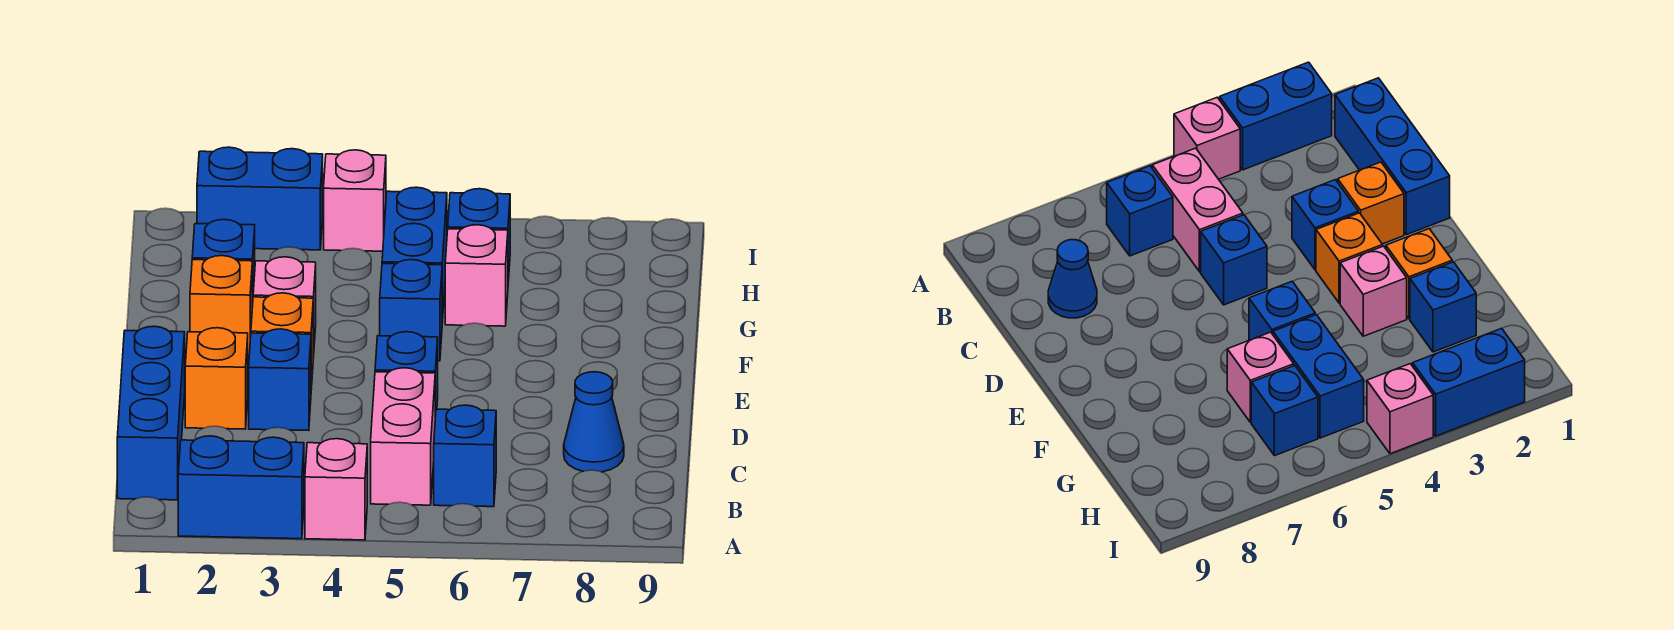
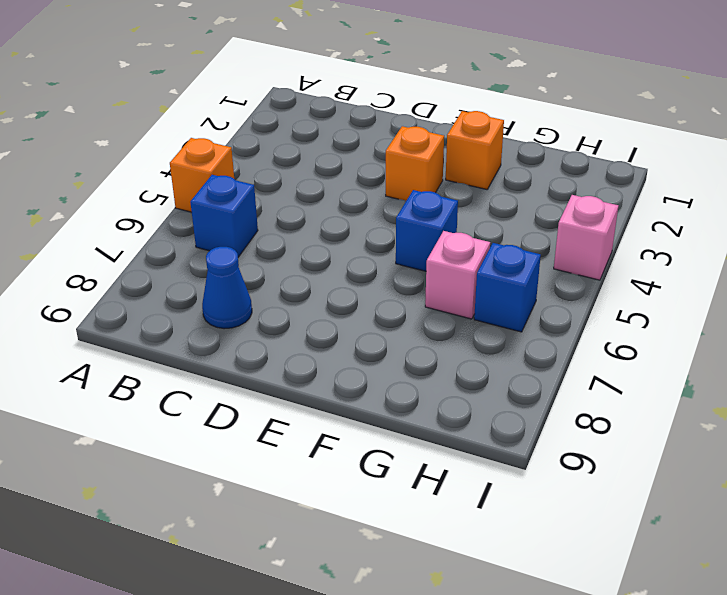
orange brick A5 level 1 -> orange brick D2 level 1
none -> blue brick A2:A3 level 1
none -> pink brick A4 level 1
none -> blue brick B1:D1 level 1

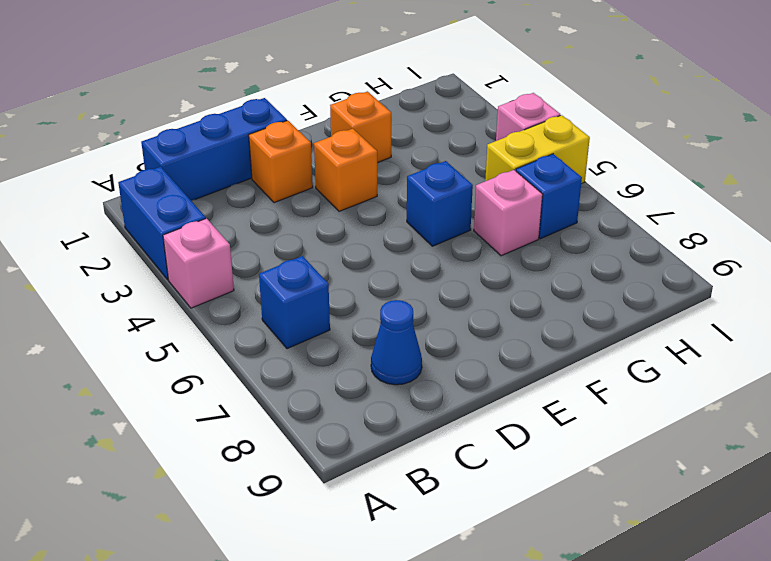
yellow brick H5:I5 level 1 -> blue brick G5:H5 level 1
none -> pink brick B5:C5 level 1
none -> blue brick D3 level 1
none -> blue brick D5 level 1

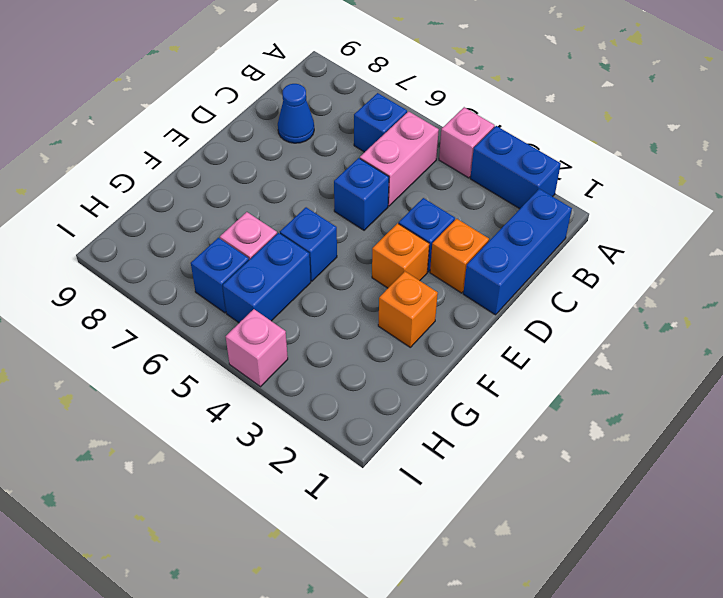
none -> pink brick F3 level 1
none -> blue brick G2 level 1
none -> blue brick I2:I3 level 1

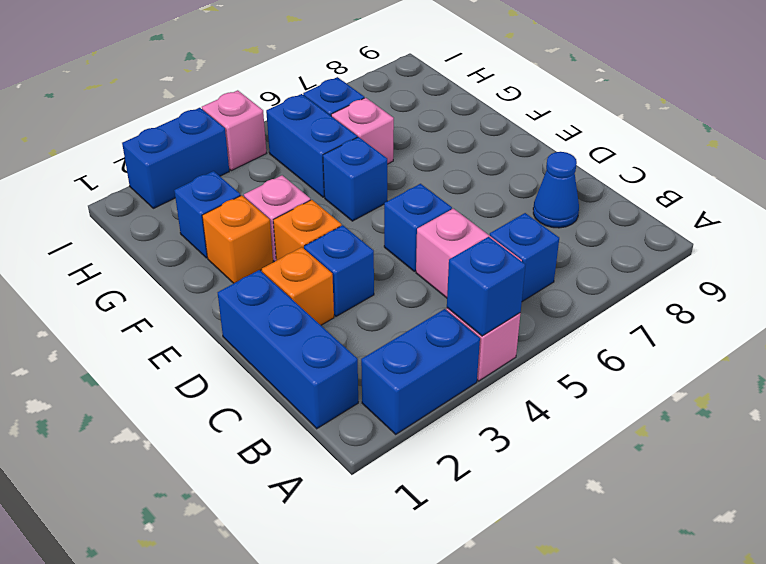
blue brick A4 level 2 -> none

